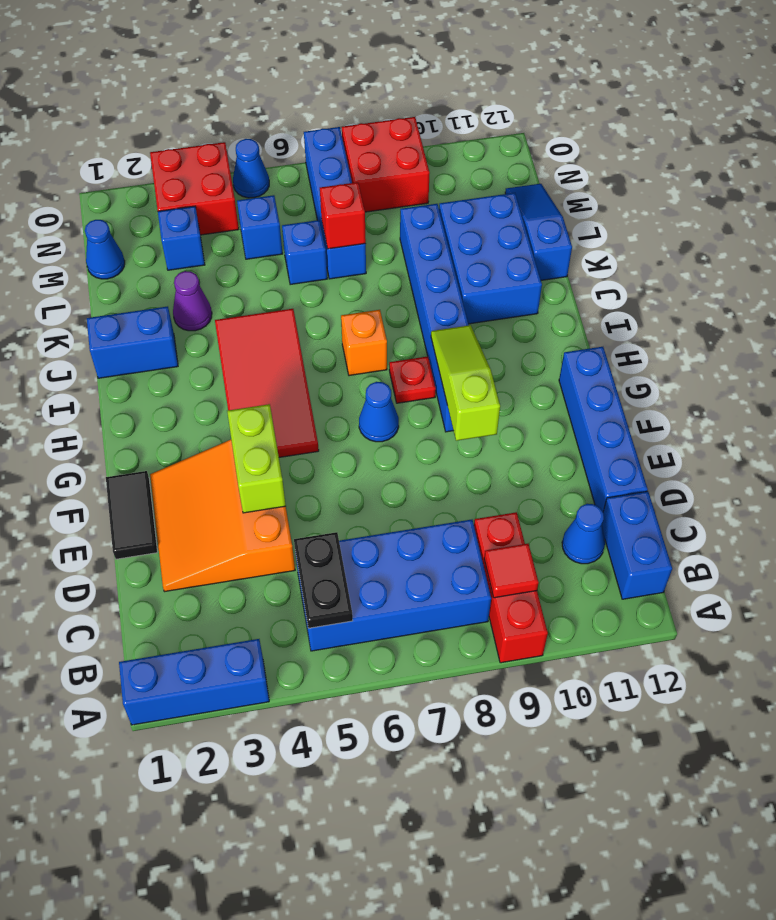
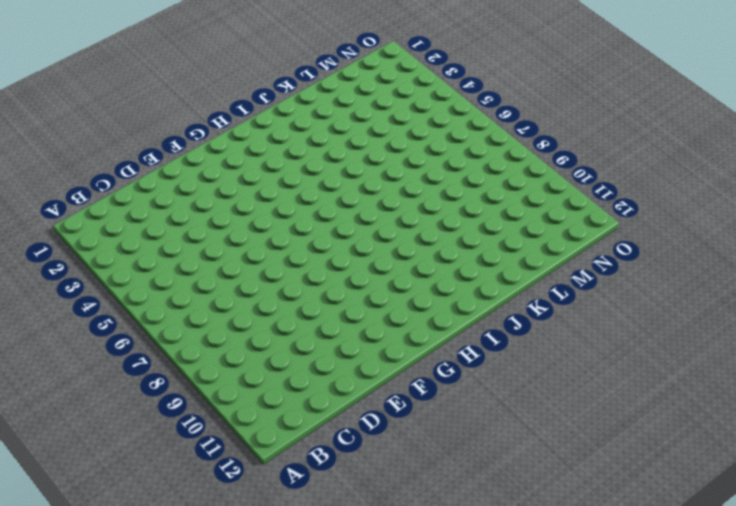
none -> blue brick A1:A3 level 1
none -> red brick A9:C9 level 1
none -> blue brick B5:C8 level 1
none -> blue brick B12:C12 level 1

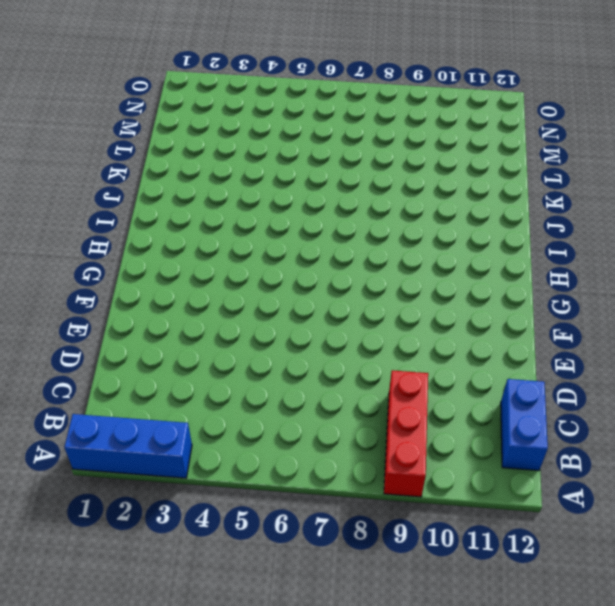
none -> blue brick B5:C8 level 1
none -> blue cone C11 level 1
none -> orange slope D2:F4 level 1 top 4
none -> blue brick D12:G12 level 1

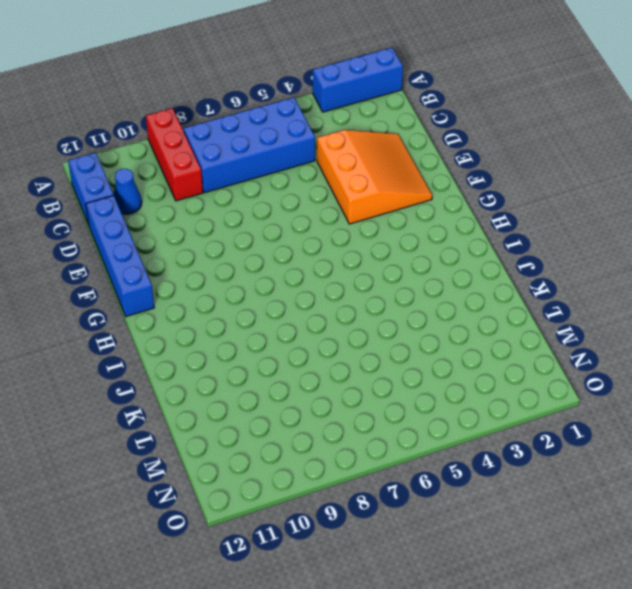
none -> black tile E1:F1 level 1
none -> red tile G4:J5 level 1
none -> blue cone G7 level 1
none -> blue brick G9:L9 level 1

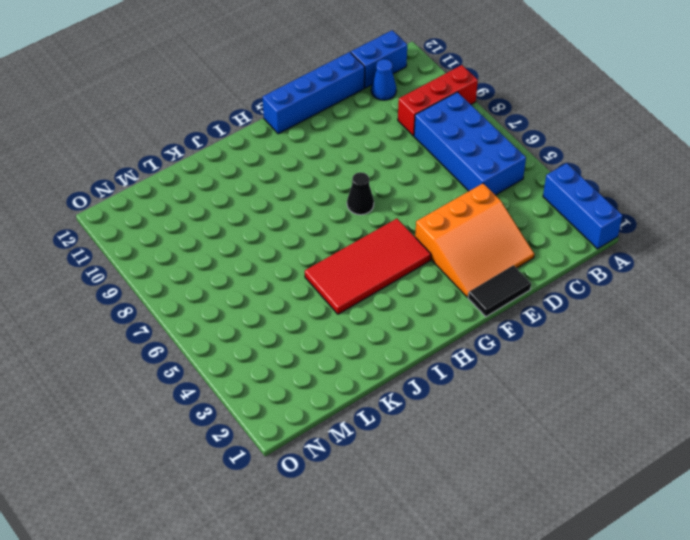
black cone G7 level 1 -> blue cone G7 level 1
none -> blue brick G9:L9 level 1
none -> red plate H8 level 1
none -> orange brick I7 level 1
none -> blue brick J1:J2 level 1

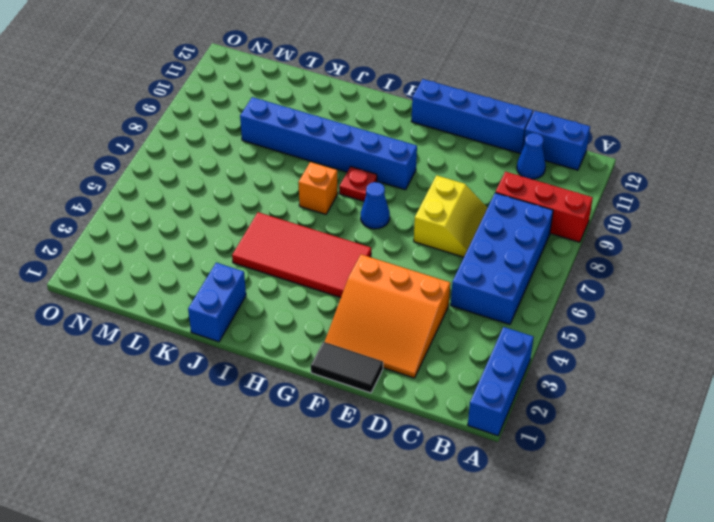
yellow slope D7:E8 level 1 top E -> none
none -> blue brick J10:L11 level 1
none -> purple cone K3 level 1
none -> blue slope K12:M12 level 1 top K
none -> blue brick L6 level 1

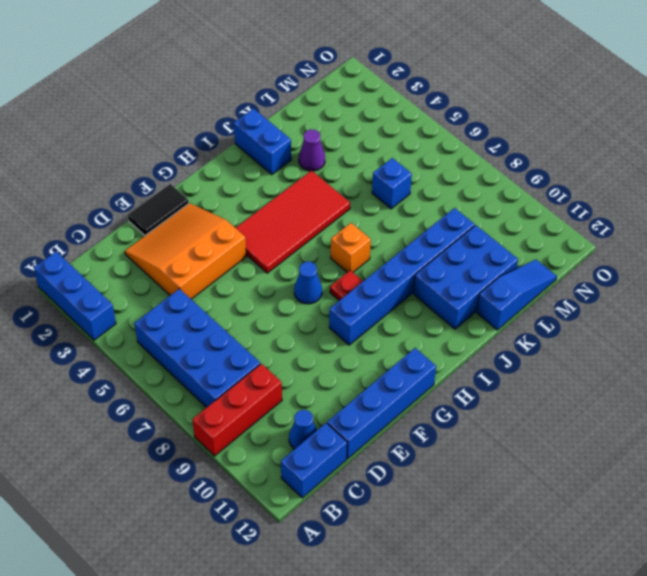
none -> blue brick L7:O7 level 1
none -> blue cone M1 level 1
none -> blue brick M3 level 1
none -> blue brick M5 level 1

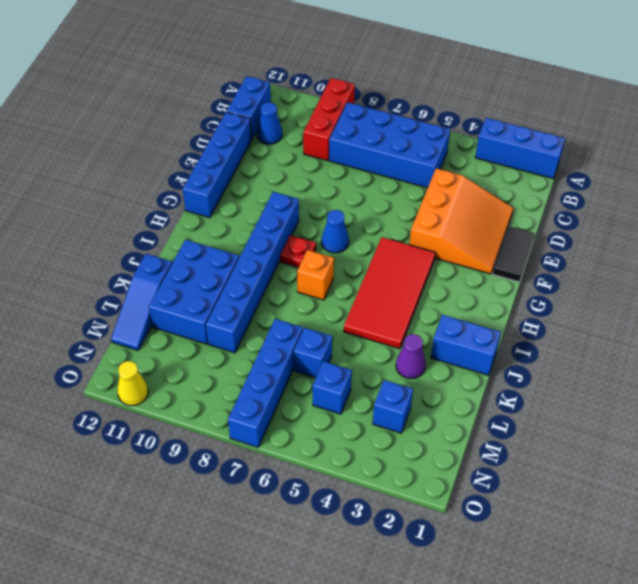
yellow cone O11 level 1 -> none
none -> blue cone M1 level 1
none -> red brick N3:O4 level 1
none -> red brick N8:O9 level 1
none -> blue cone O5 level 1

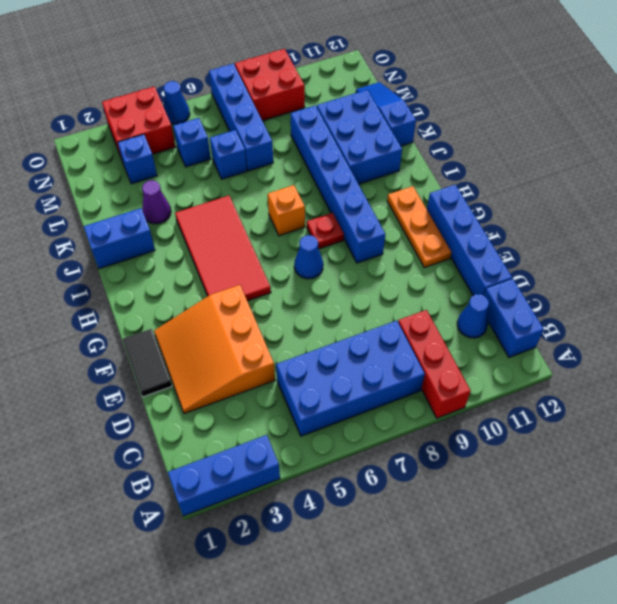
orange plate F11:H11 level 1 -> none
none -> blue cone M1 level 1
none -> black plate B5:C5 level 2
none -> red tile B9 level 2
none -> lime brick E4:F4 level 2

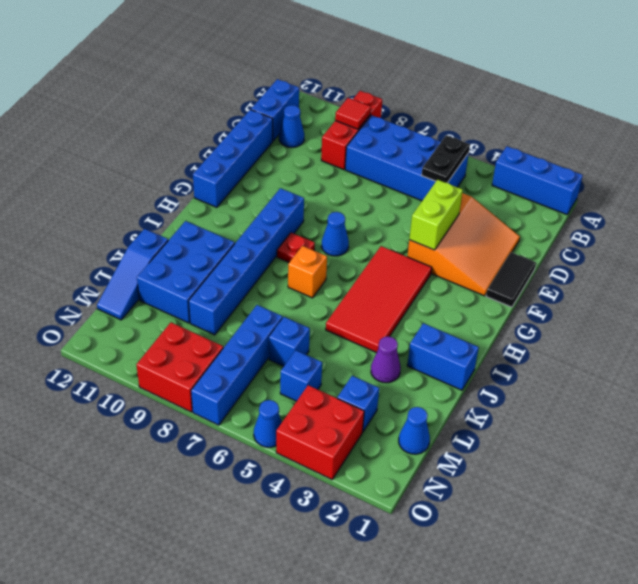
none -> lime slope F9:H9 level 2 top F
none -> red brick L7 level 2

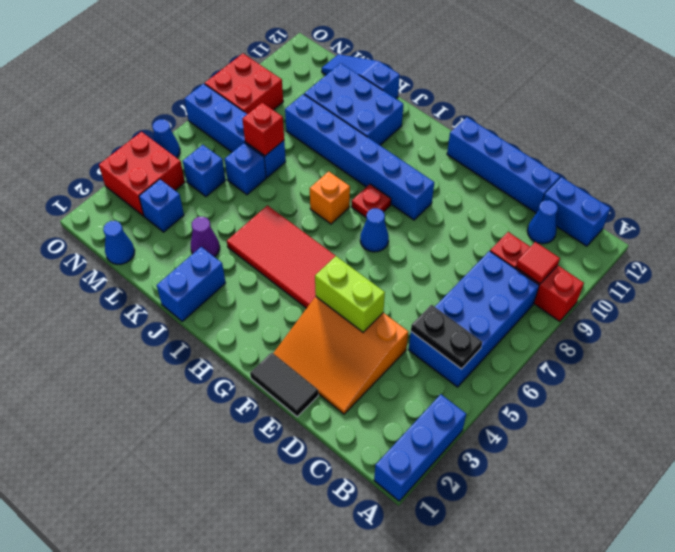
none -> lime slope F9:H9 level 2 top F

